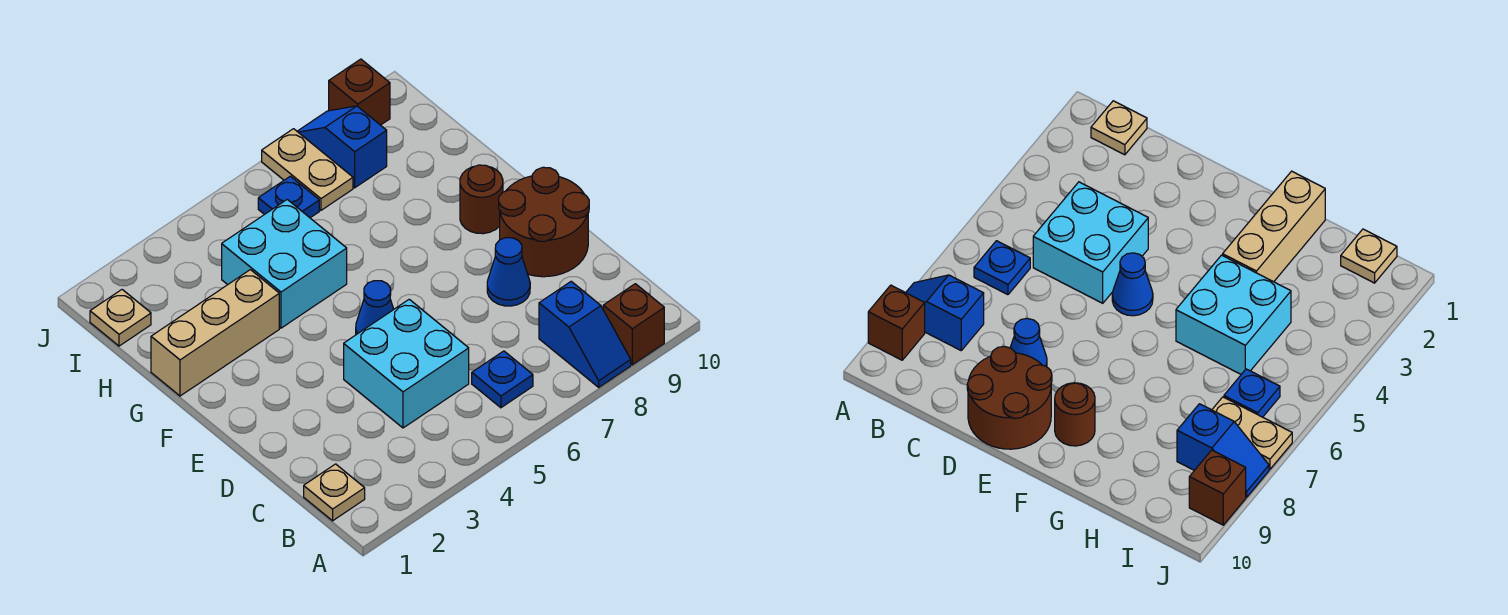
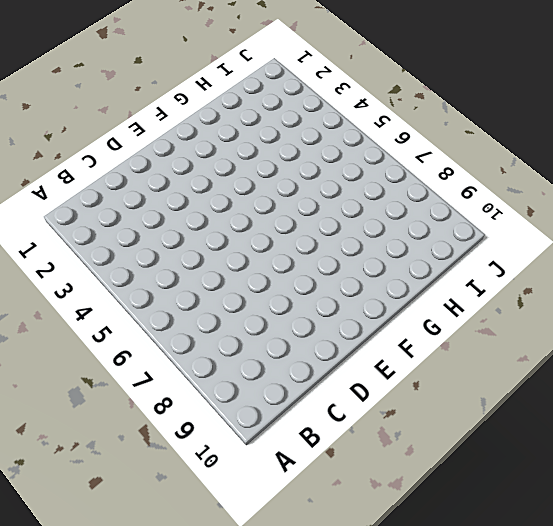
none -> blue slope A8:B8 level 1 top B
none -> brown brick A9 level 1
none -> tan plate B1 level 1

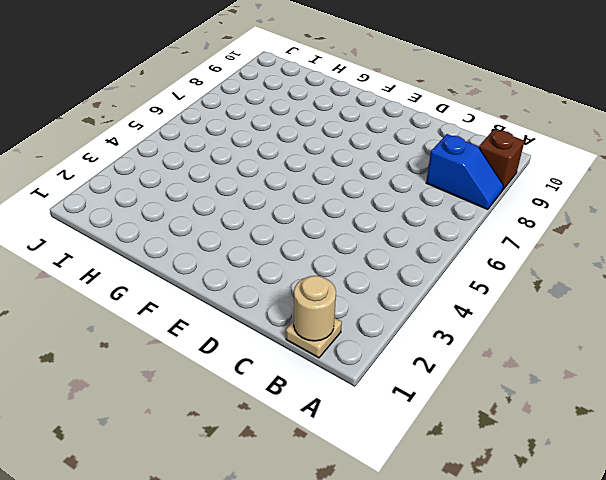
tan round brick B1 level 2 -> none
none -> blue plate B6 level 1
none -> cyan brick C4:D5 level 1
none -> blue cone D8 level 1

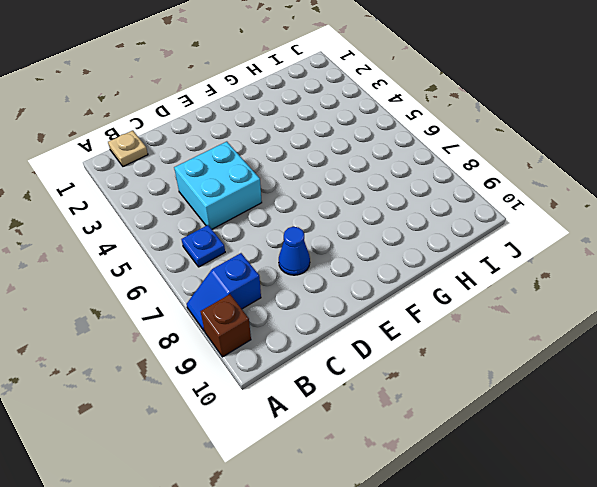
none -> brown round brick D9:E10 level 1
none -> blue cone E5 level 1
none -> brown round brick F9 level 1

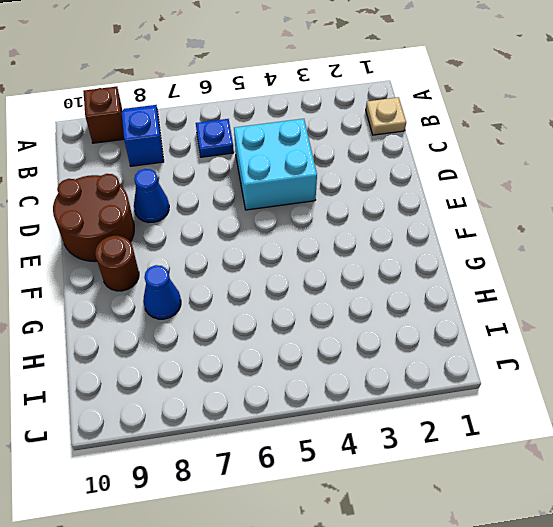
blue cone G8 level 1 -> blue cone E5 level 1
none -> tan brick G1:G3 level 1
none -> cyan brick G4:H5 level 1
none -> tan plate I1 level 1

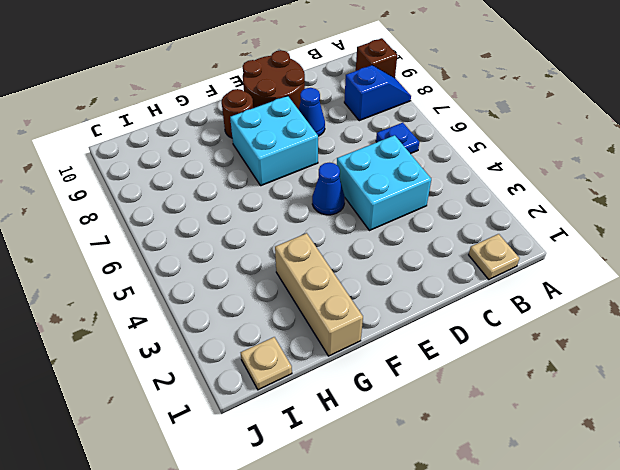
cyan brick E7:F8 level 1 -> cyan brick G4:H5 level 1
none -> blue plate I6 level 1
none -> tan plate I7:J7 level 1
none -> blue slope I8:J8 level 1 top I

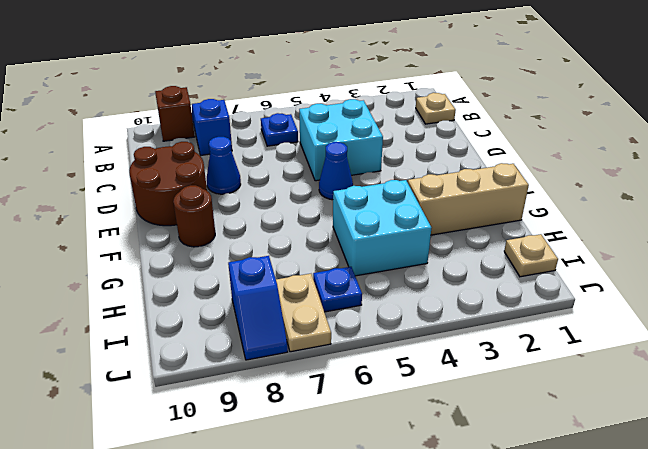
none -> brown brick J9 level 1

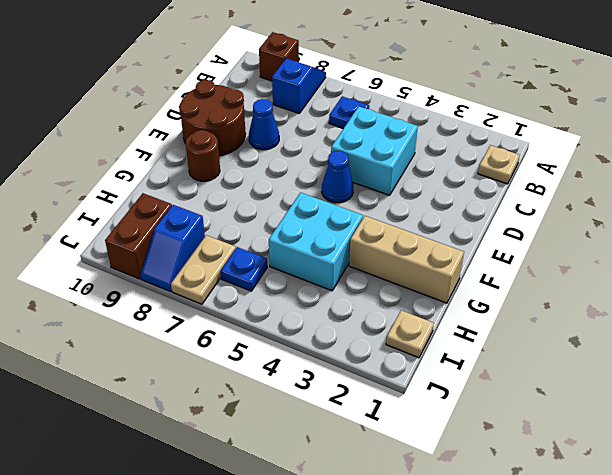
brown brick I9:J9 level 1 -> brown brick J9 level 1

